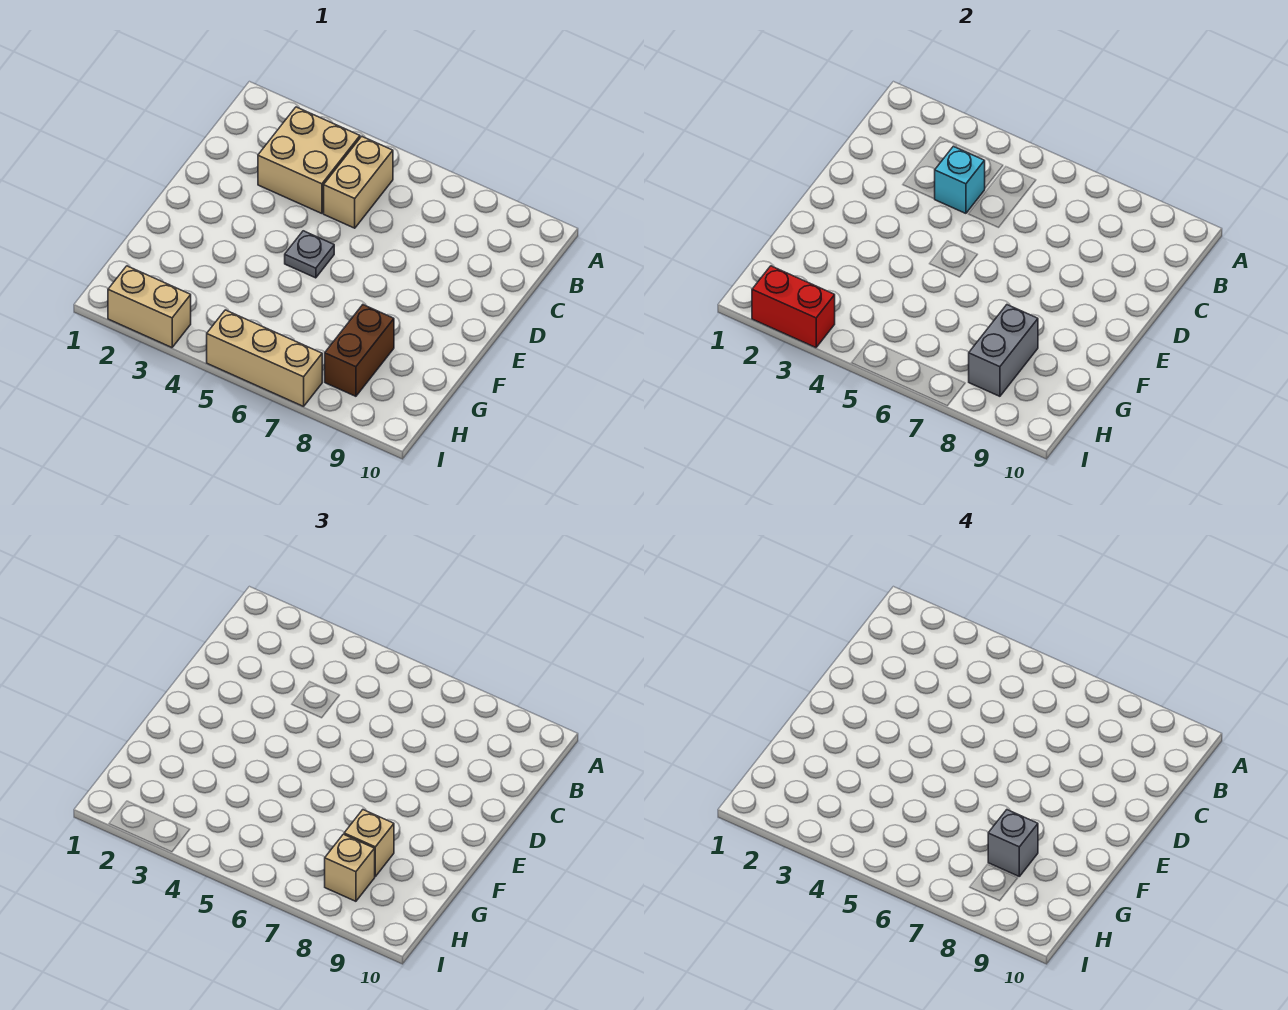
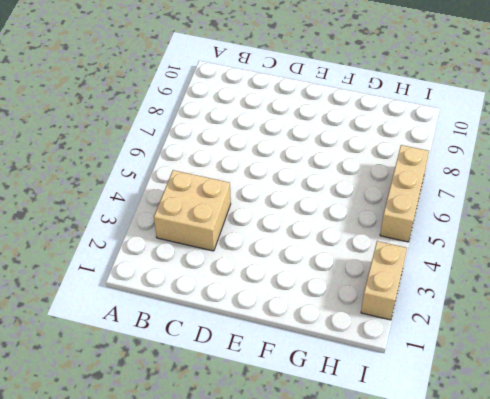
none -> tan brick B5:C5 level 1
none -> grey plate E5 level 1
none -> brown brick G8:H8 level 1

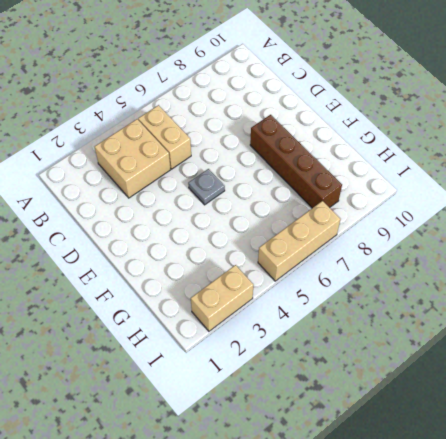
brown brick E8:H8 level 1 -> brown brick G8:H8 level 1
none -> cyan brick C4 level 2
none -> grey brick G8:H8 level 2
none -> red brick I2:I3 level 2

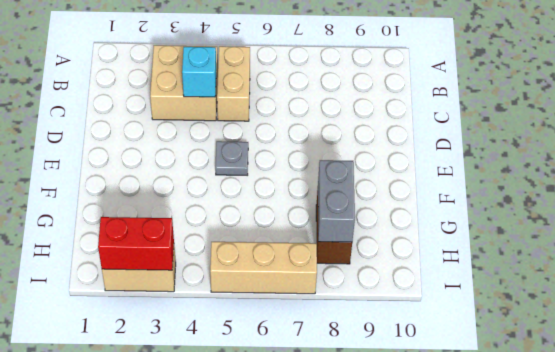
none -> tan brick G8 level 3
none -> tan brick H8 level 3
none -> grey brick G8 level 4

